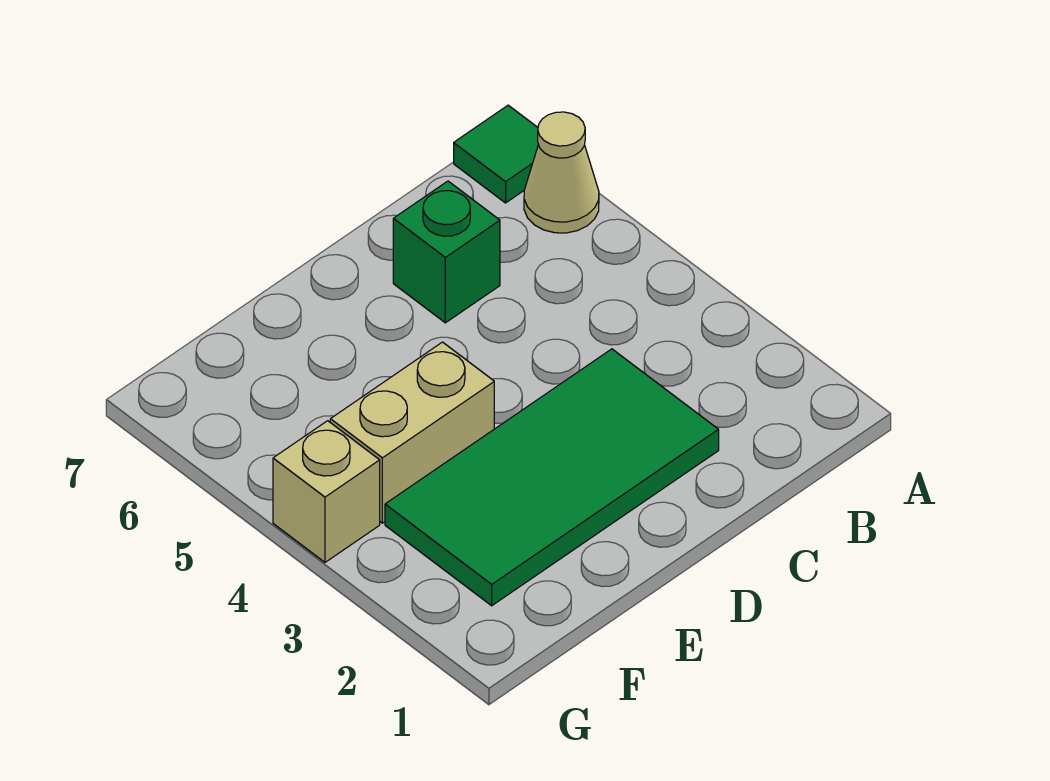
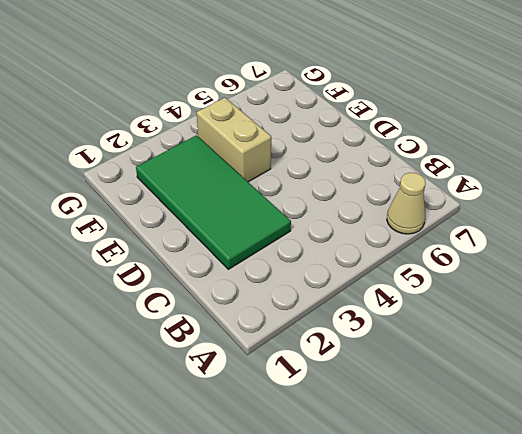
none -> green tile A7 level 1
none -> green brick C6 level 1

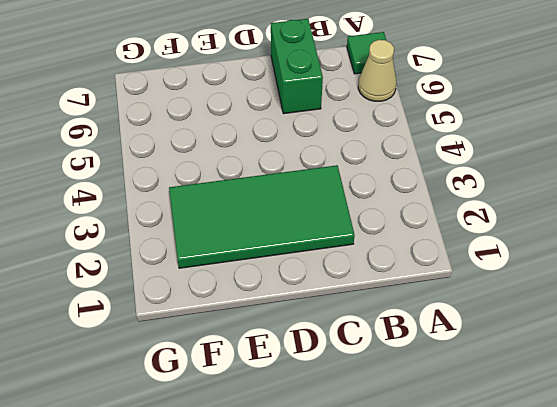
green brick C6:C7 level 1 -> green brick C6 level 1
none -> tan brick E4:F4 level 1
none -> tan brick G4 level 1

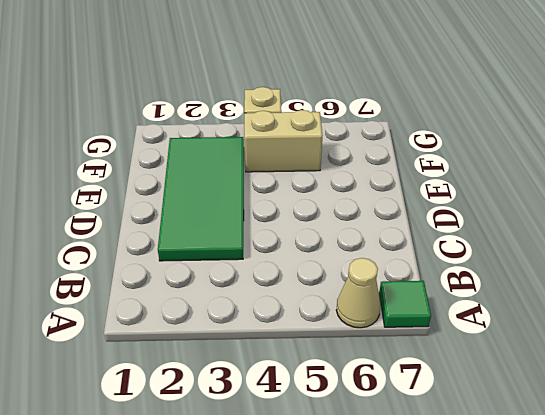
tan brick F4:F5 level 1 -> tan brick E4:F4 level 1
none -> green brick C6 level 1

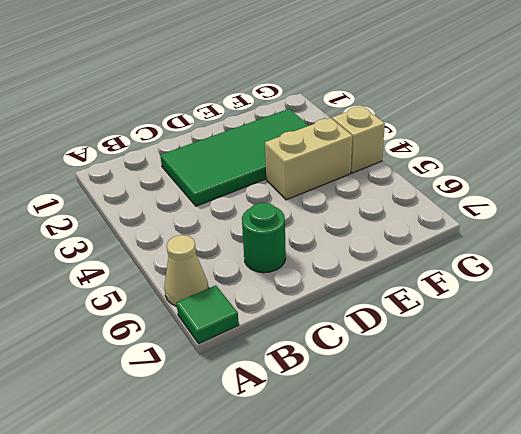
green round brick C6 level 1 -> green brick C6 level 1

